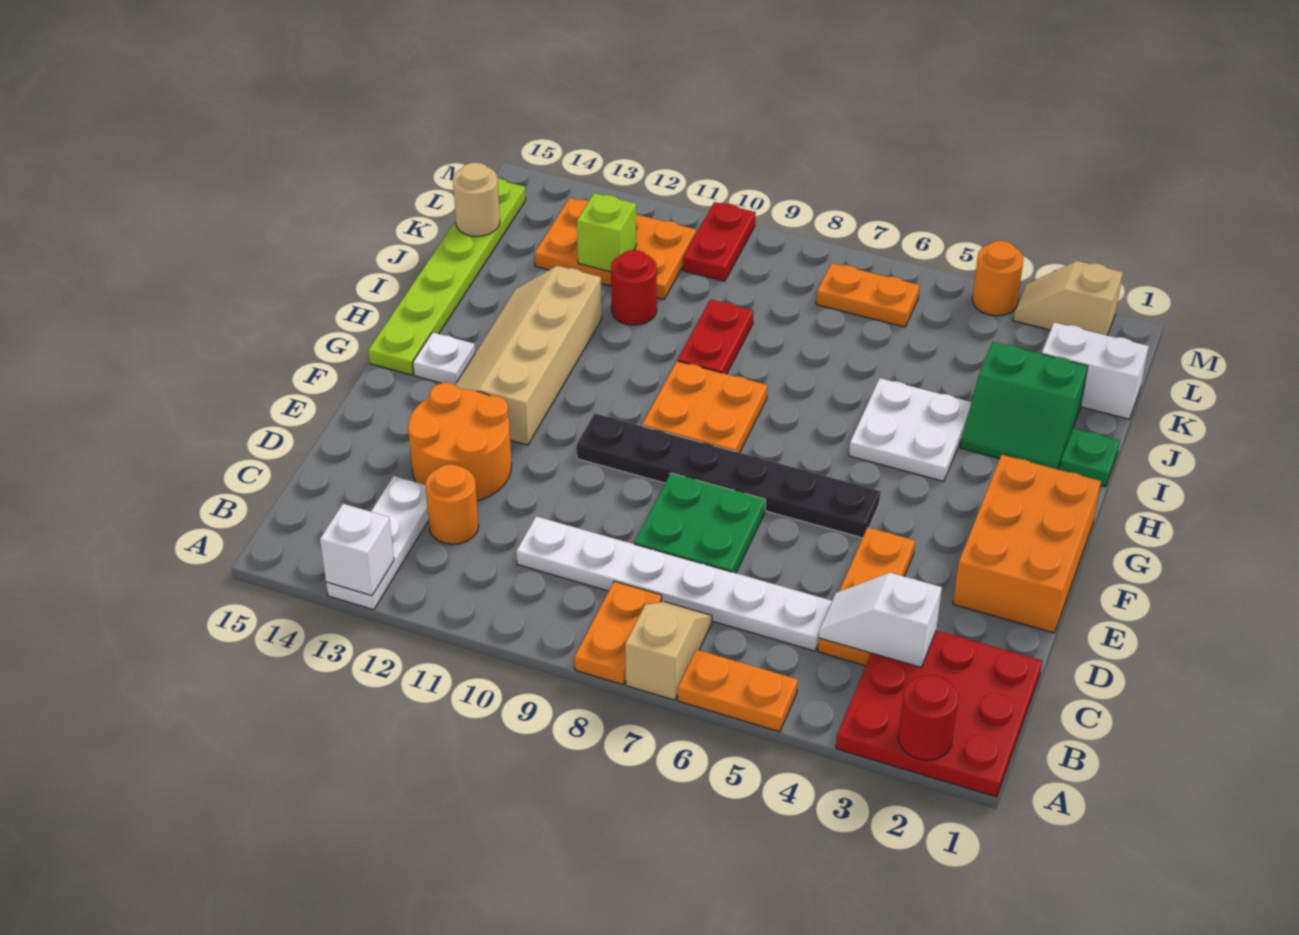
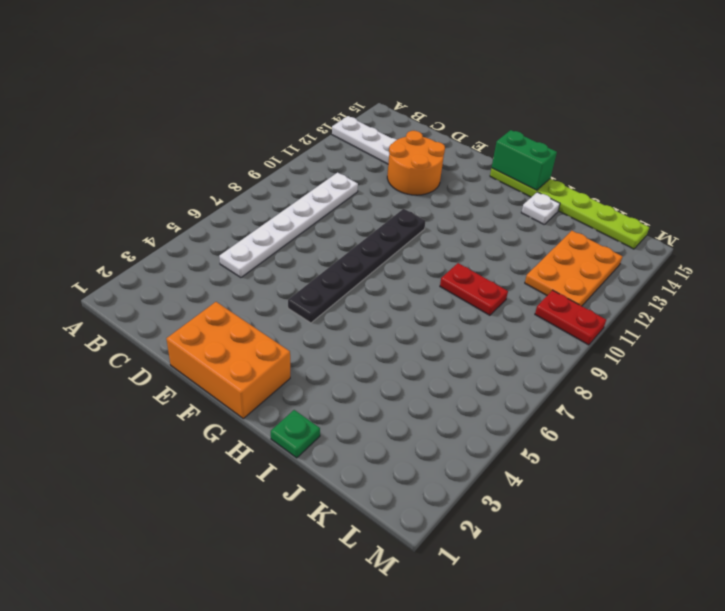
green brick G15:H15 level 2 -> none
white plate I14 level 1 -> white plate G14 level 1
none -> red plate A1:C3 level 1
none -> orange plate A5:A6 level 1
none -> tan slope A7:B7 level 1 top A
none -> orange plate A8:B8 level 1

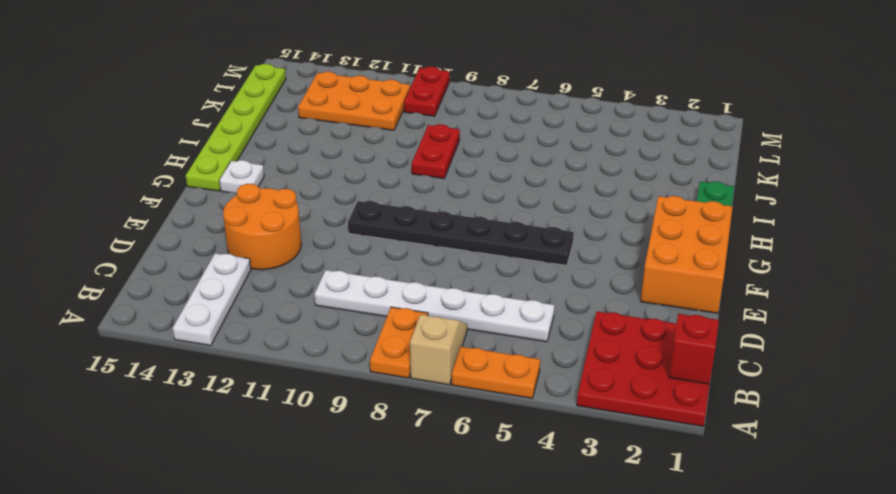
red brick B1 level 2 -> none
none -> orange plate C4:E4 level 1
none -> orange round brick C12 level 1
none -> green plate D7:E8 level 1
none -> tan slope F12:I13 level 1 top 12

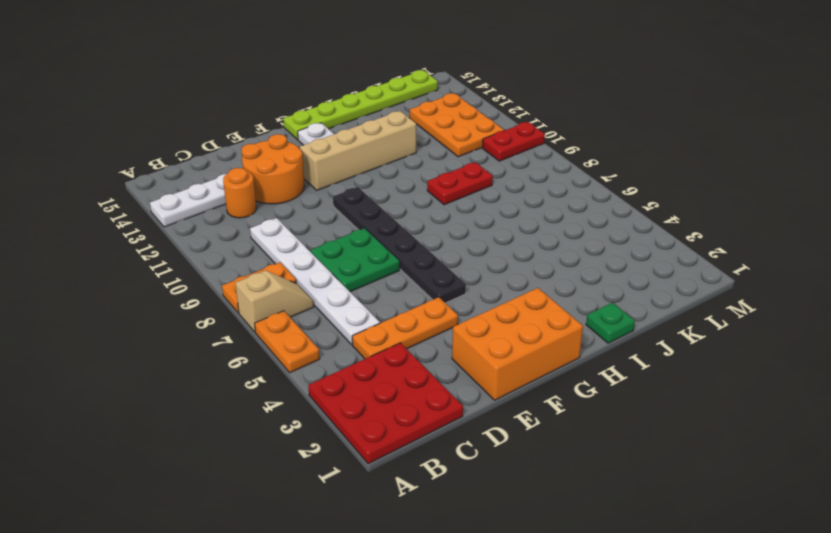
none -> orange plate G8:H9 level 1
none -> white plate H4:I5 level 1
none -> green slope I2:J3 level 1 top J
none -> red round brick J11 level 1

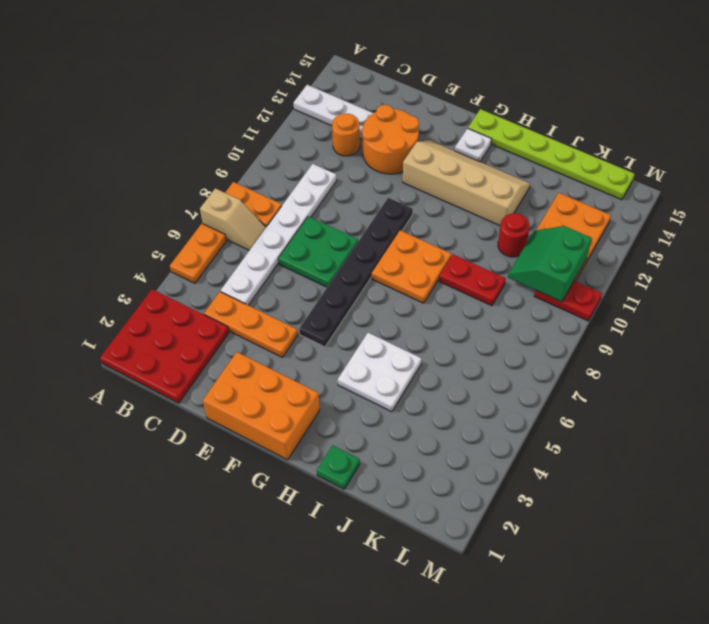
green slope K10:L11 level 2 top L -> green slope I2:J3 level 1 top J
none -> white brick K1:K2 level 1
none -> orange plate L6:L7 level 1
none -> tan slope M2:M3 level 1 top 2
none -> orange round brick M4 level 1

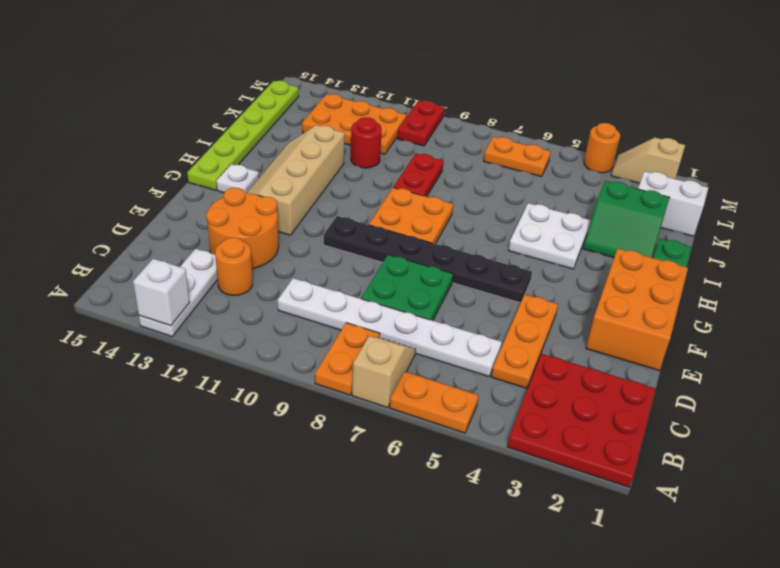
none -> red round brick A2 level 2
none -> white slope C3:C4 level 2 top 3
none -> lime brick K12 level 2
none -> tan round brick K15 level 2

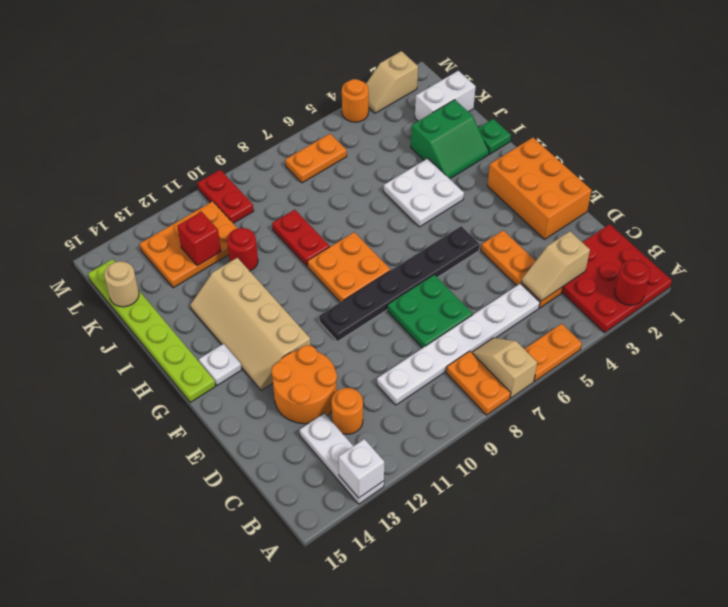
tan slope C3:C4 level 2 top 3 -> white slope C3:C4 level 2 top 3
red brick K12 level 2 -> lime brick K12 level 2

